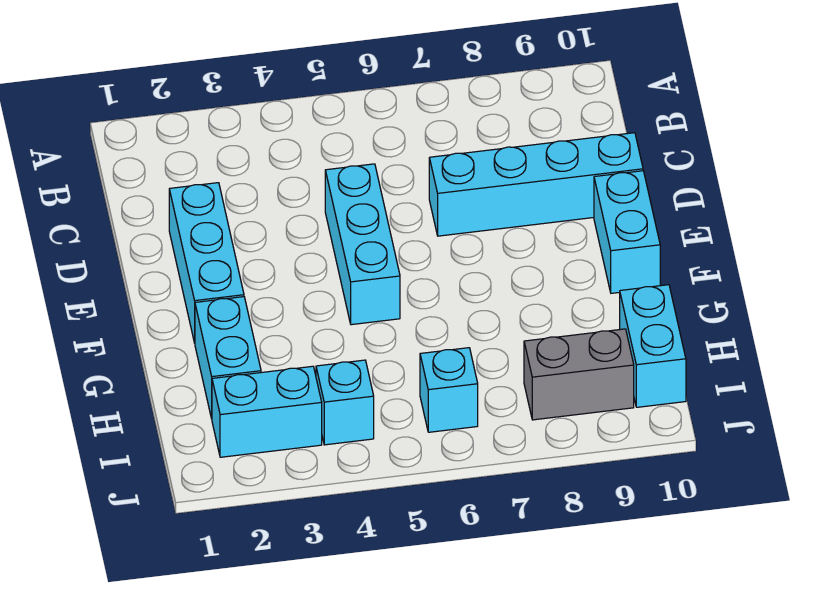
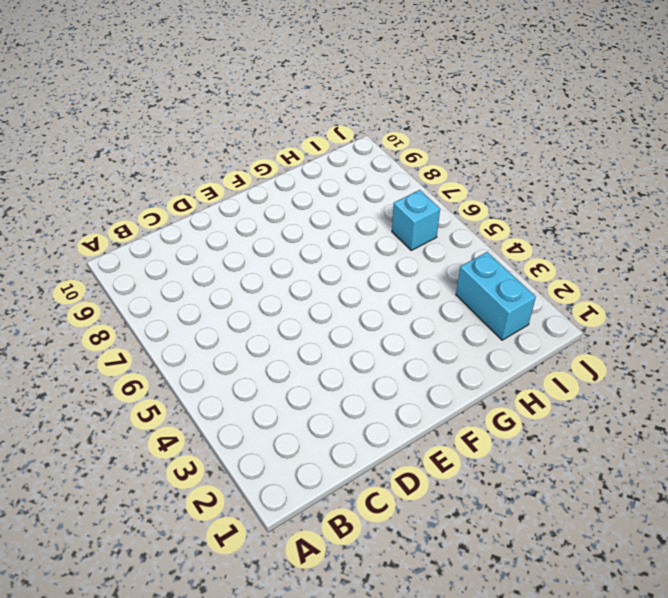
none -> cyan brick D2:F2 level 1
none -> cyan brick D5:F5 level 1

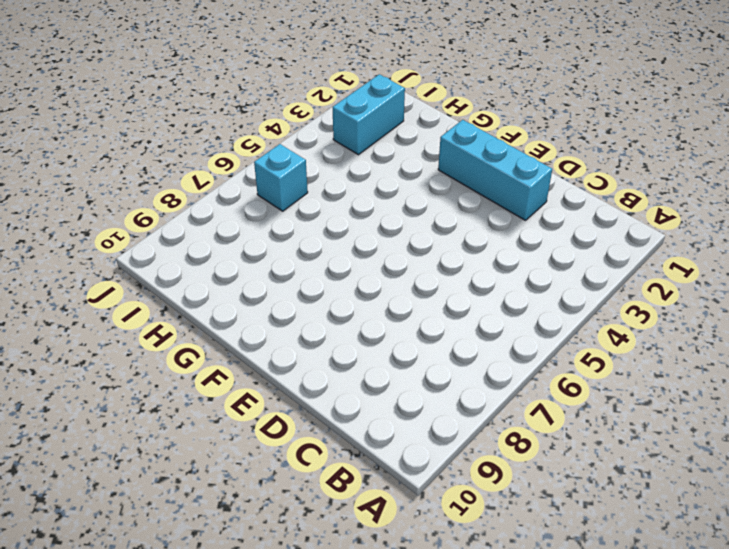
none -> cyan brick D5:F5 level 1
none -> cyan brick D7:D10 level 1

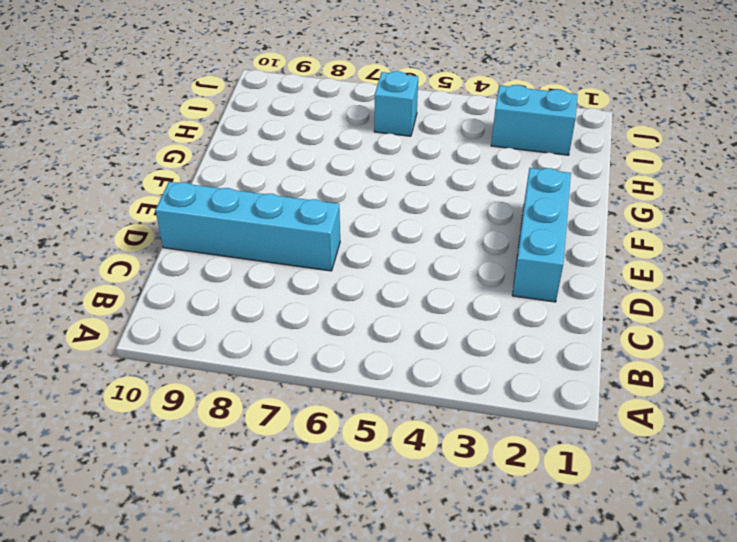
none -> cyan brick D5:F5 level 1
none -> cyan brick E10:F10 level 1

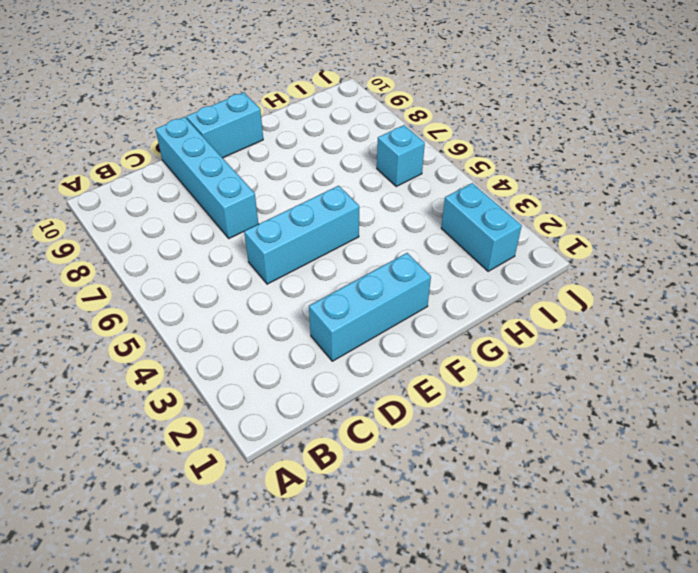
none -> cyan brick G2:H2 level 1
none -> cyan brick H10:I10 level 1

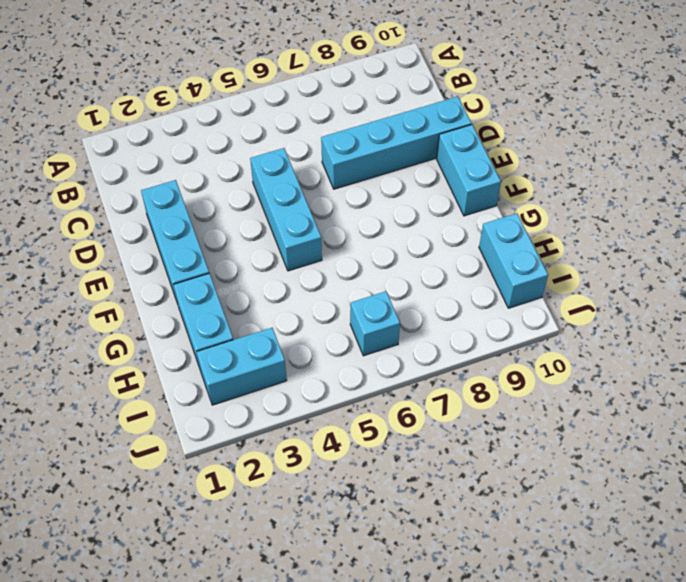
none -> cyan brick I4 level 1
none -> grey brick I8:I9 level 1

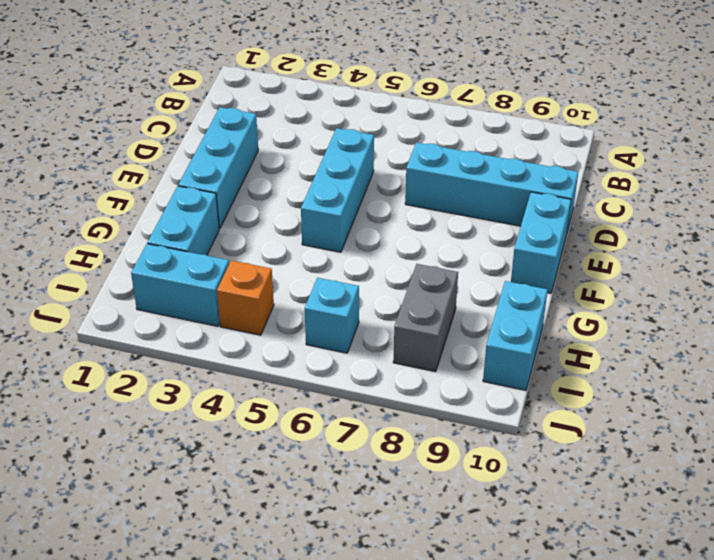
grey brick H8:I8 level 1 -> grey brick I8:I9 level 1
orange brick I4 level 1 -> cyan brick I4 level 1

